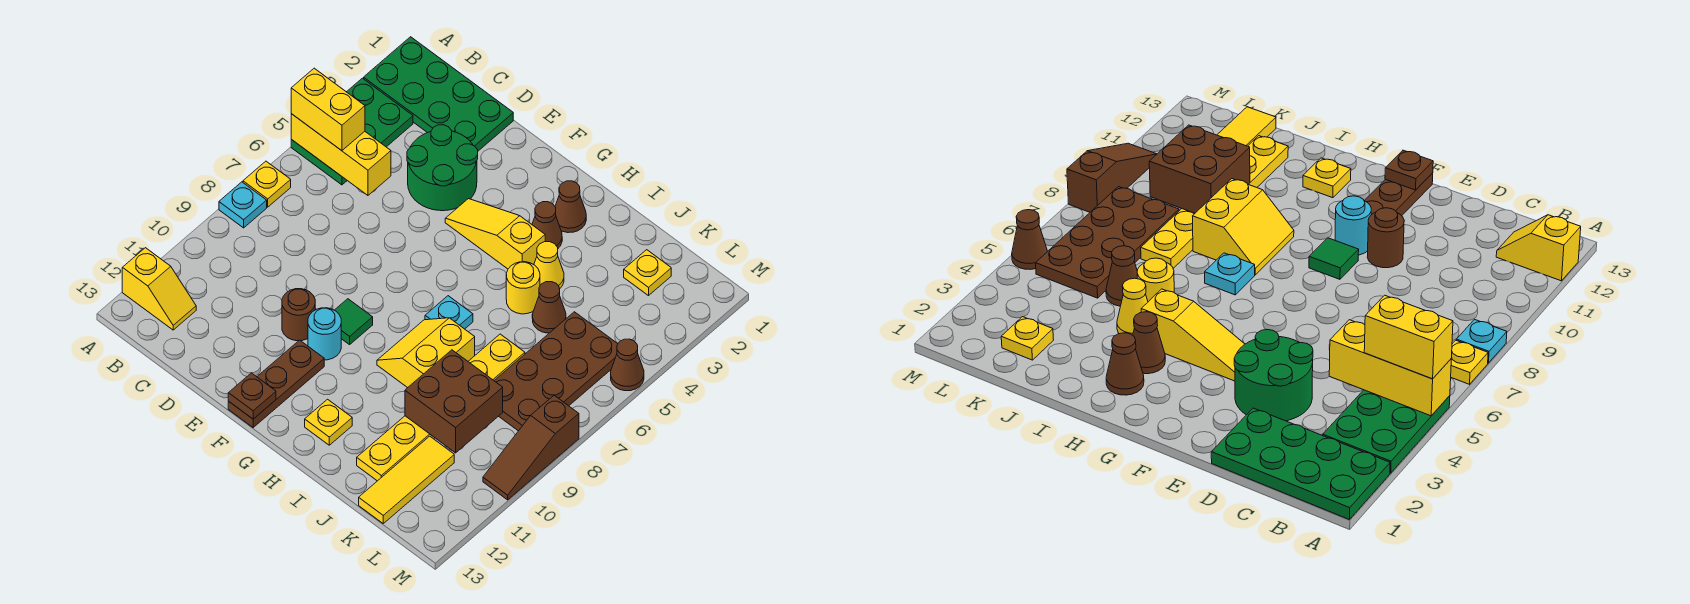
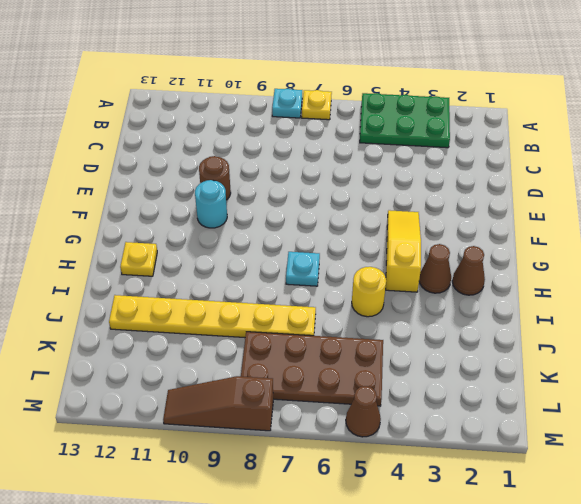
none -> green plate A1:D2 level 1
none -> yellow slope A12:B12 level 1 top A
none -> green round brick D3:E4 level 1

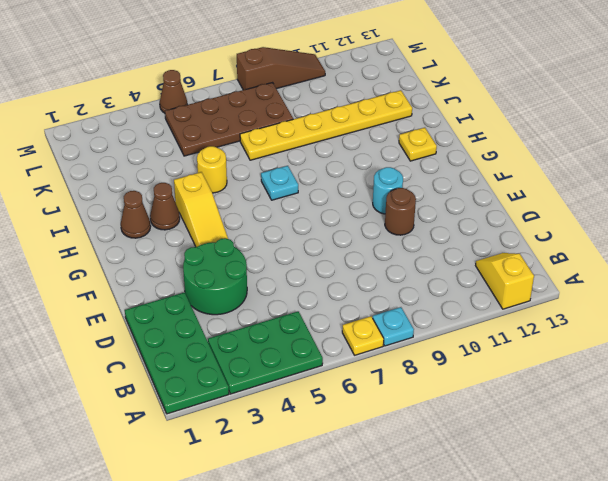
none -> green tile F9 level 1
none -> brown plate F11:F13 level 1
none -> yellow slope H8:I9 level 1 top I

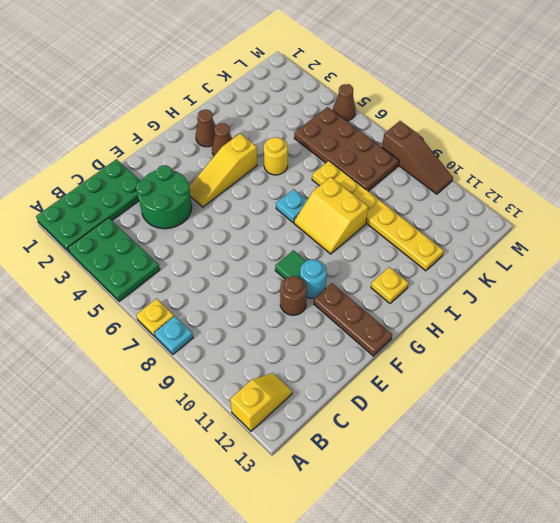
none -> yellow cone I4 level 1
none -> brown cone J5 level 1
none -> yellow plate K2 level 1

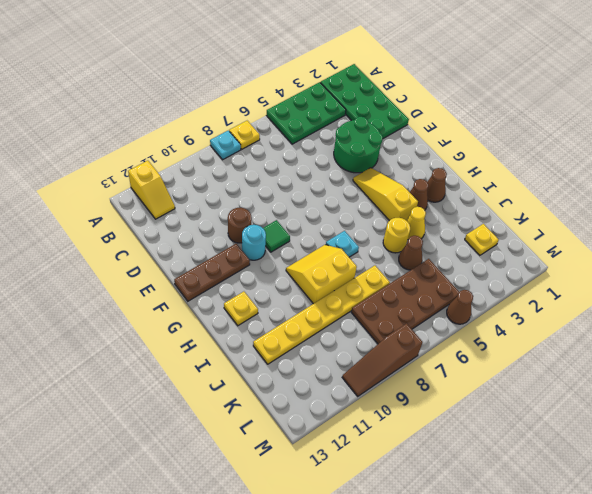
none -> yellow tile K11:K13 level 1
none -> yellow brick A5:C5 level 2
none -> brown plate F13 level 2

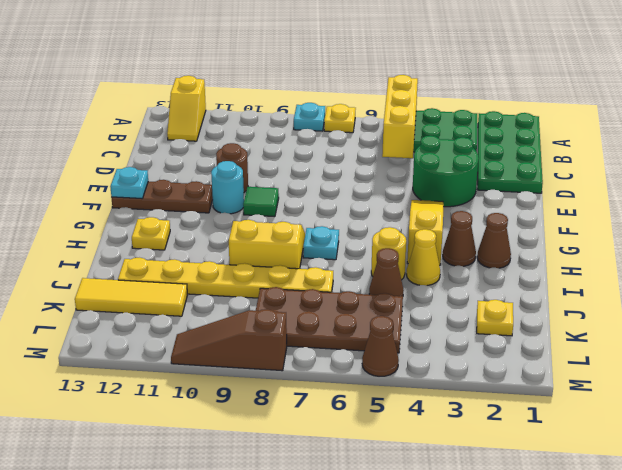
cyan plate F13 level 2 -> brown plate F13 level 2
none -> brown brick J9:K10 level 2
none -> yellow brick A5:B5 level 3

